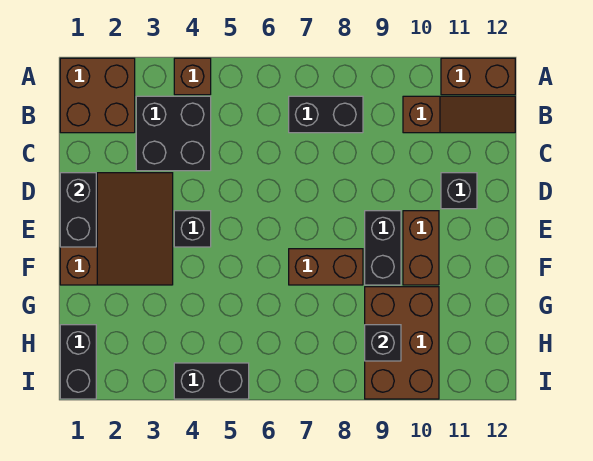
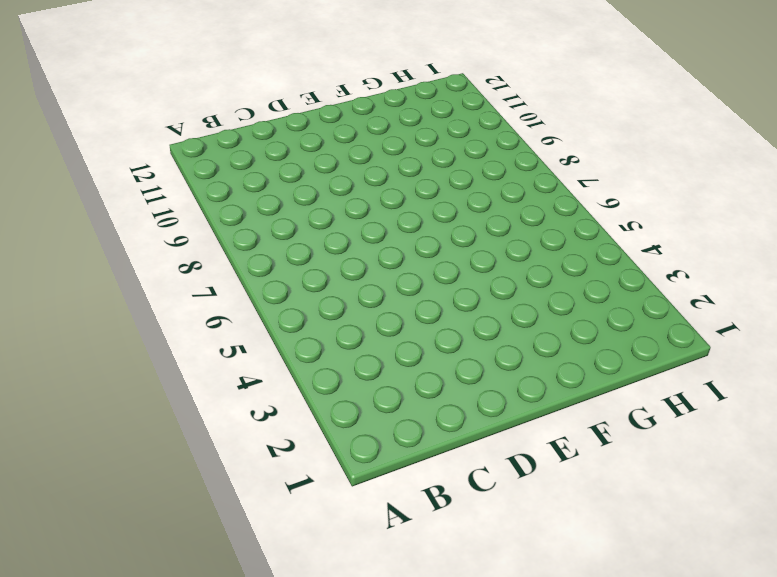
none -> brown brick A1:B2 level 1
none -> brown brick A4 level 1
none -> brown brick A11:A12 level 1

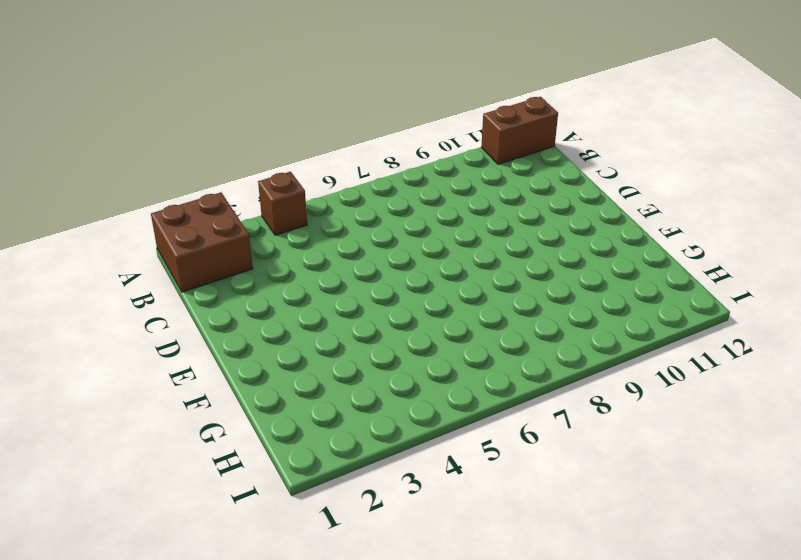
none -> black brick B3:C4 level 1
none -> black brick B7:B8 level 1
none -> brown slope B10:B12 level 1 top 10

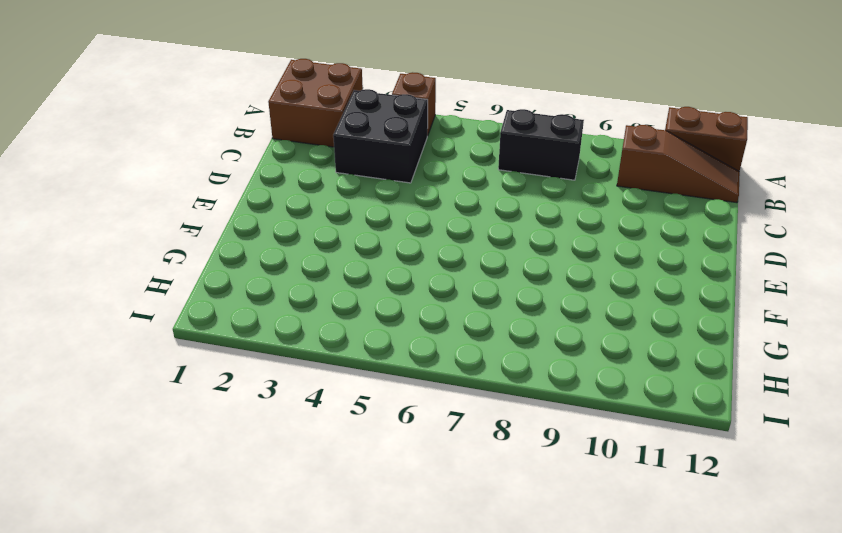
none -> brown slope D1:F3 level 1 top 1
none -> black brick D11 level 1
none -> black brick E4 level 1

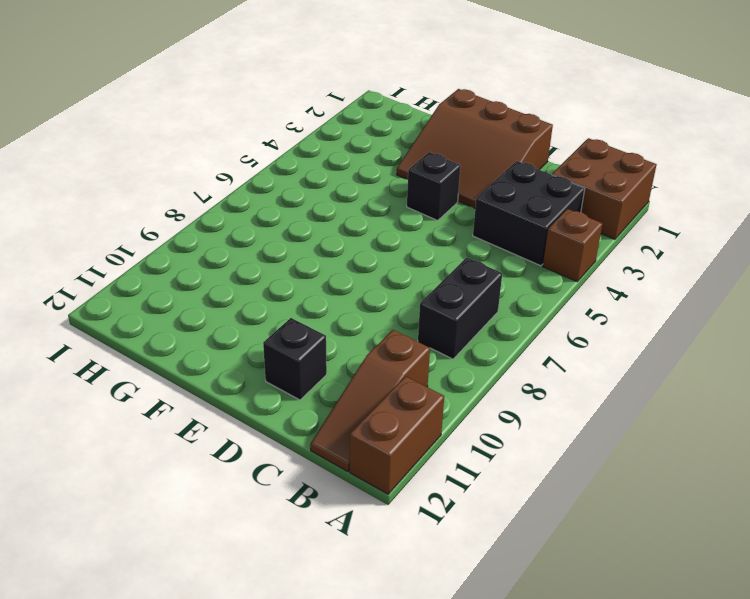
none -> black brick E9:F9 level 1
none -> brown brick E10:F10 level 1
none -> brown brick F7:F8 level 1

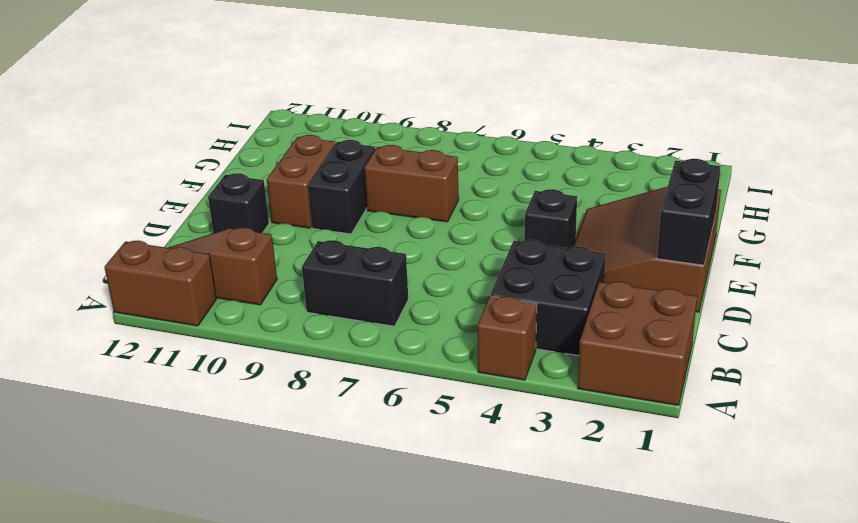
none -> brown brick G9:I10 level 1
none -> black brick H1:I1 level 1
none -> black brick I4:I5 level 1

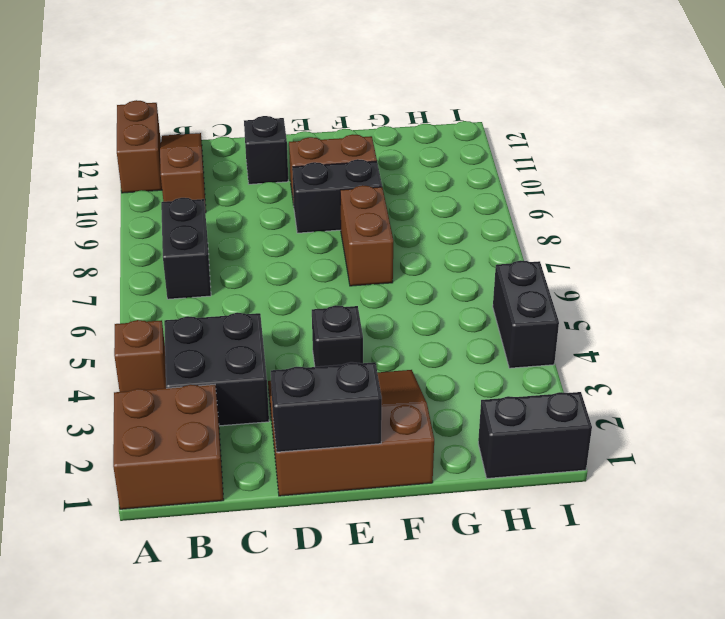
none -> brown brick G9:I10 level 1
none -> black brick H9 level 2

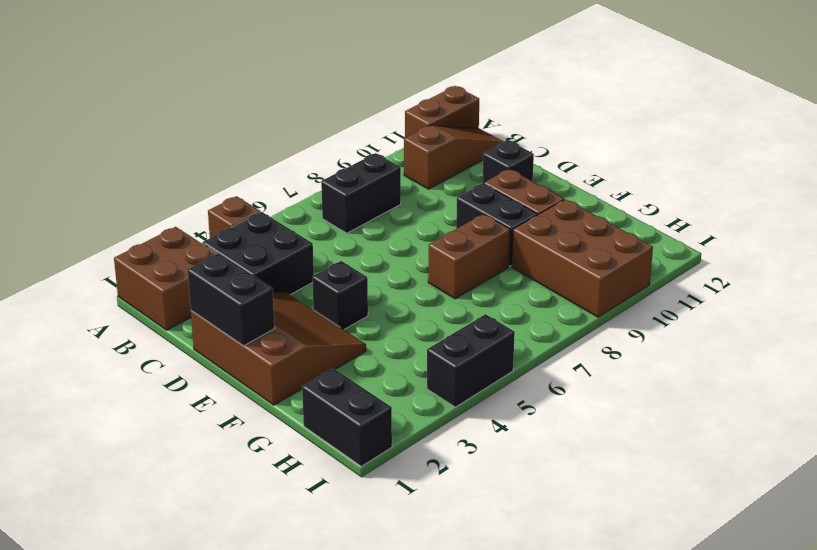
none -> black brick H9 level 2

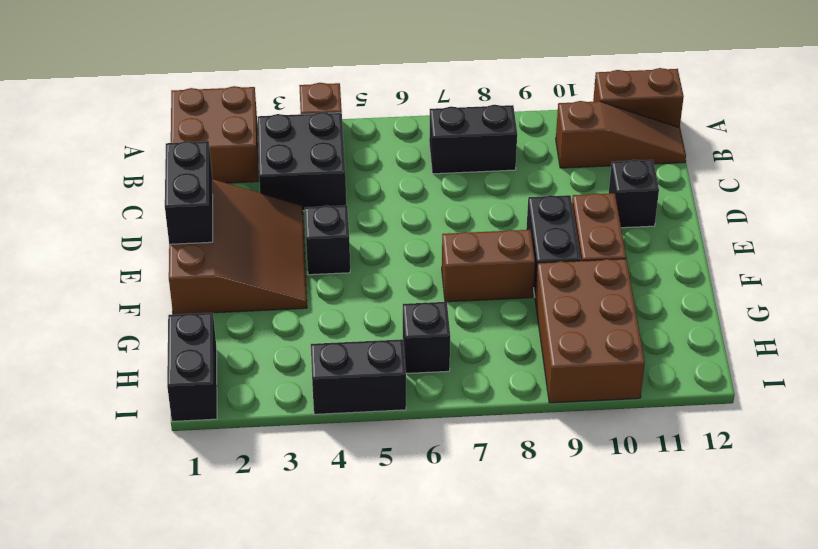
black brick H6 level 1 -> black brick H9 level 2

